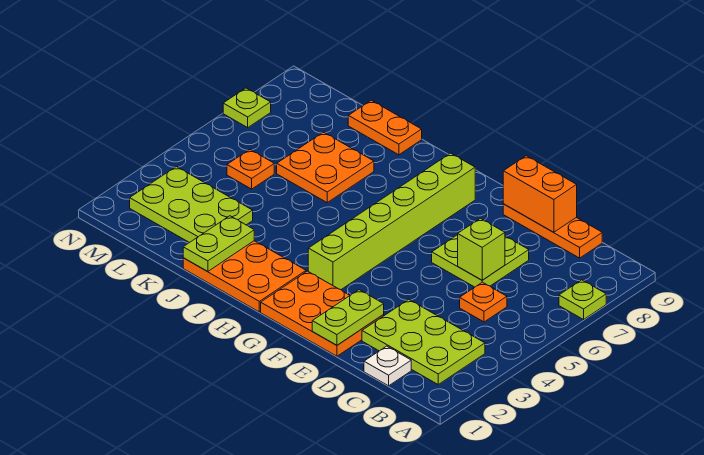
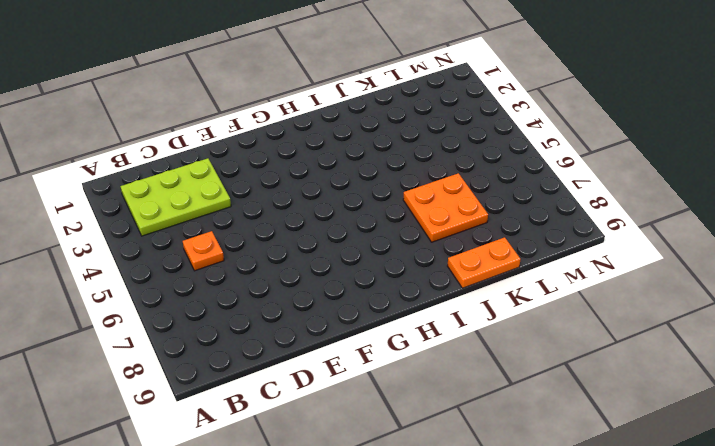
none -> lime plate A7 level 1
none -> white plate C1 level 1
none -> orange plate C9:E9 level 1

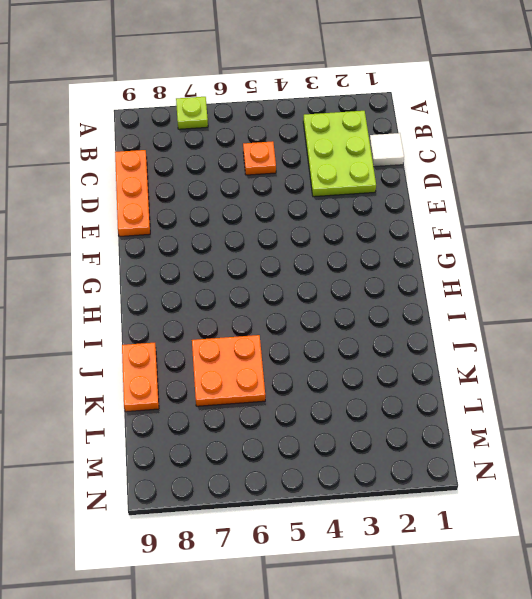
white tile C1 level 1 -> white plate C1 level 1
none -> lime plate D6:E7 level 1
none -> orange plate E1:G2 level 1
none -> lime brick G3:G8 level 1

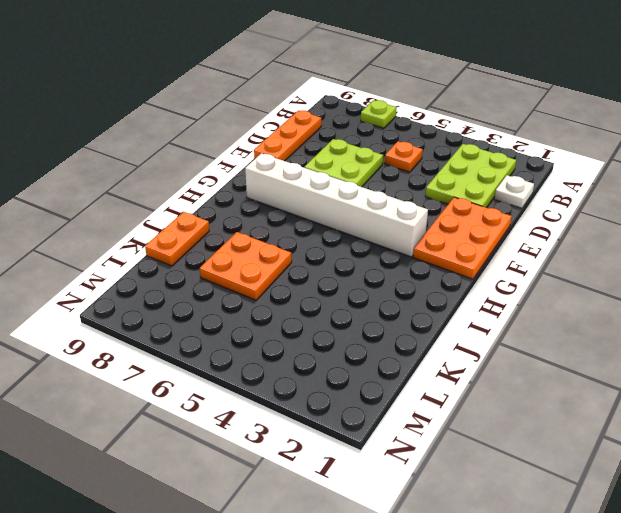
white brick G3:G8 level 1 -> lime brick G3:G8 level 1
none -> orange plate H1:J2 level 1
none -> lime plate K2:M3 level 1
none -> orange plate L5 level 1

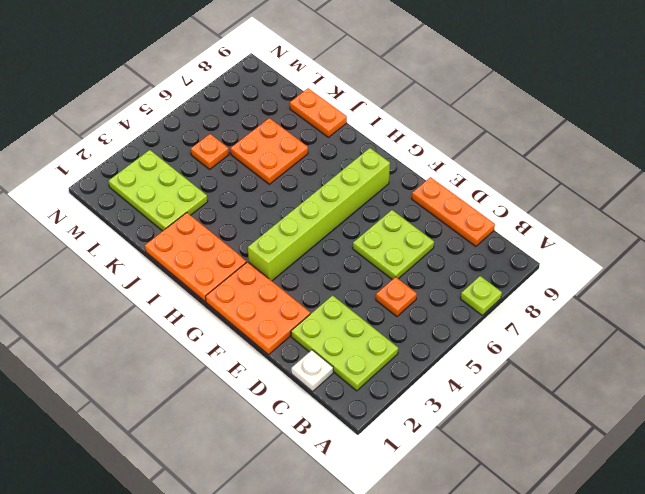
none -> lime plate N7 level 1
none -> lime brick D6 level 2
none -> orange brick D9:E9 level 2

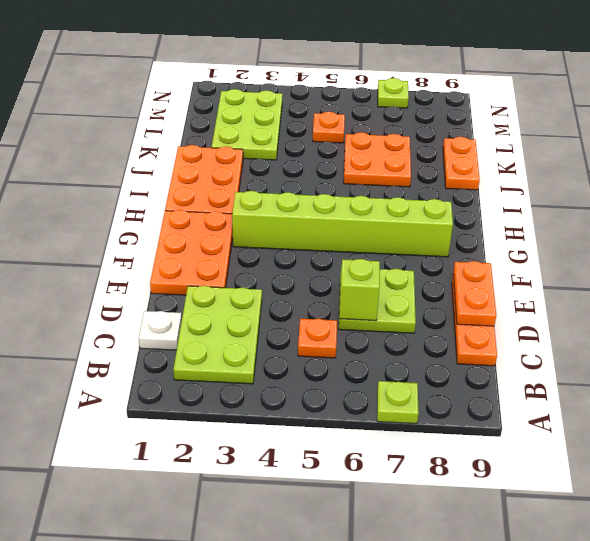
orange plate D9:E9 level 2 -> orange brick D9:E9 level 2
none -> lime plate E1:E2 level 2
none -> lime plate J1:J2 level 2

